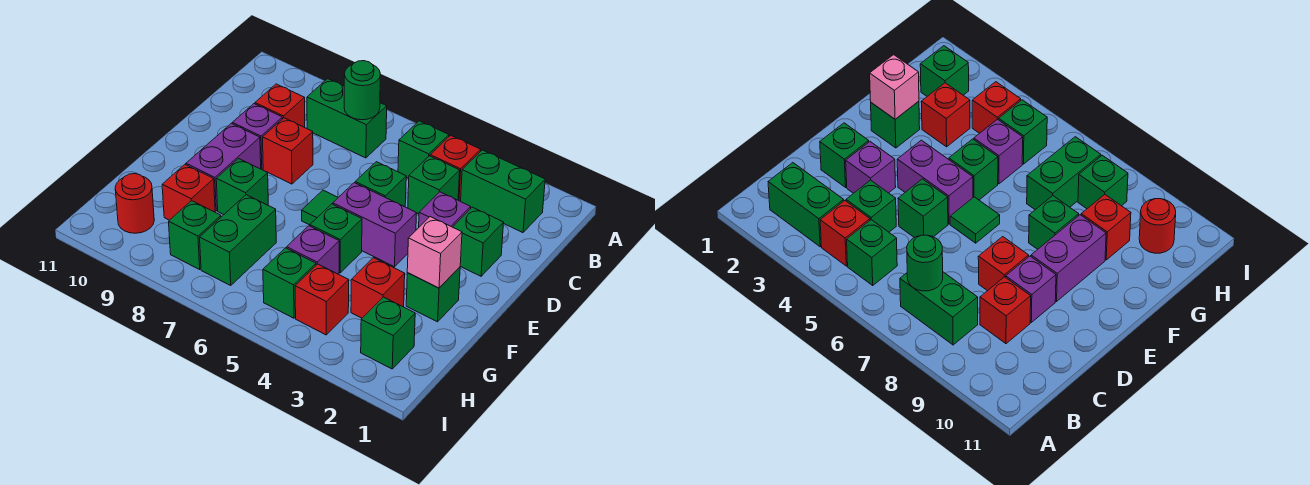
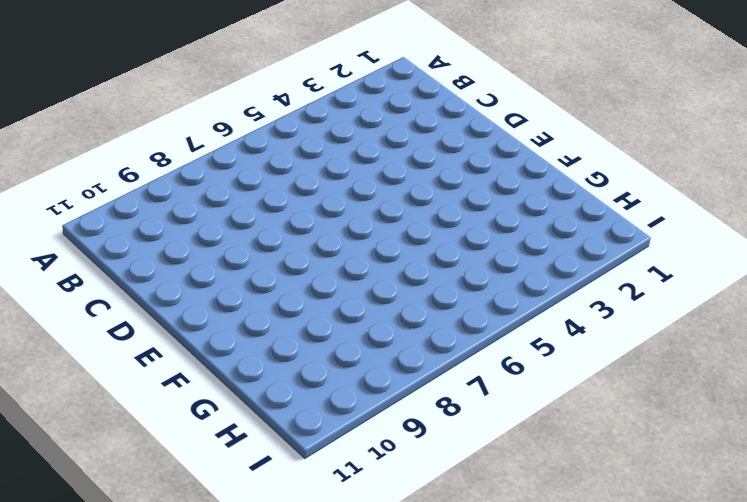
none -> green brick B2:B3 level 1
none -> red brick B4 level 1
none -> green brick B5 level 1

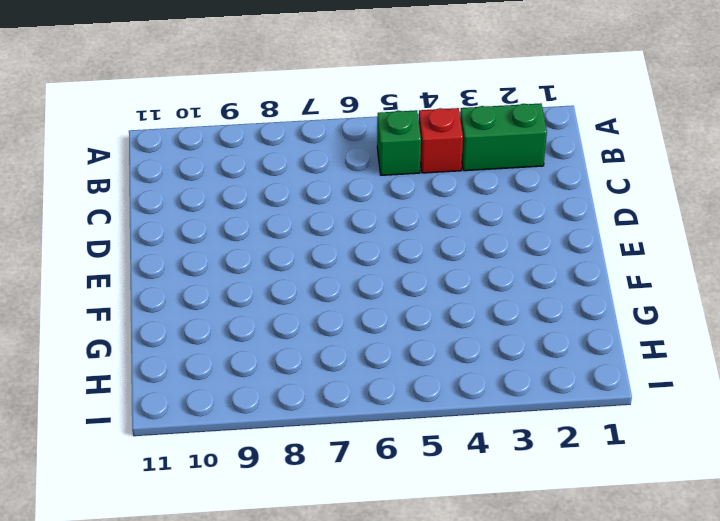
none -> green brick B7:B8 level 1
none -> green brick C4 level 1
none -> red brick C9 level 1

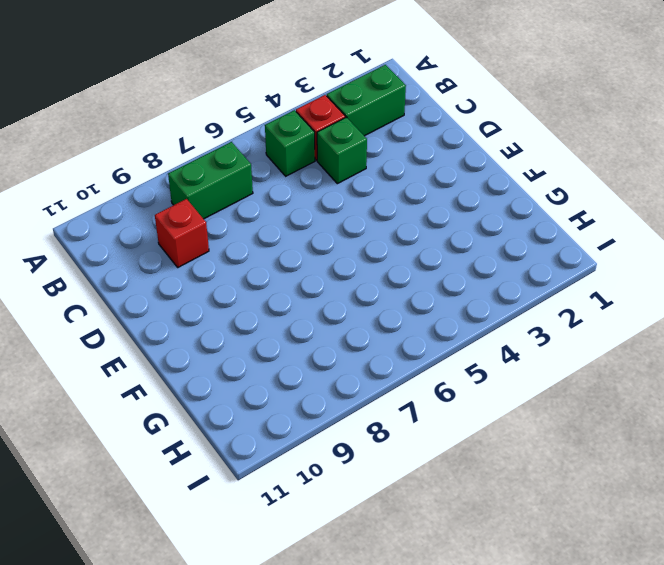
none -> green brick D2 level 1
none -> purple brick D3 level 1
none -> green brick D5 level 1

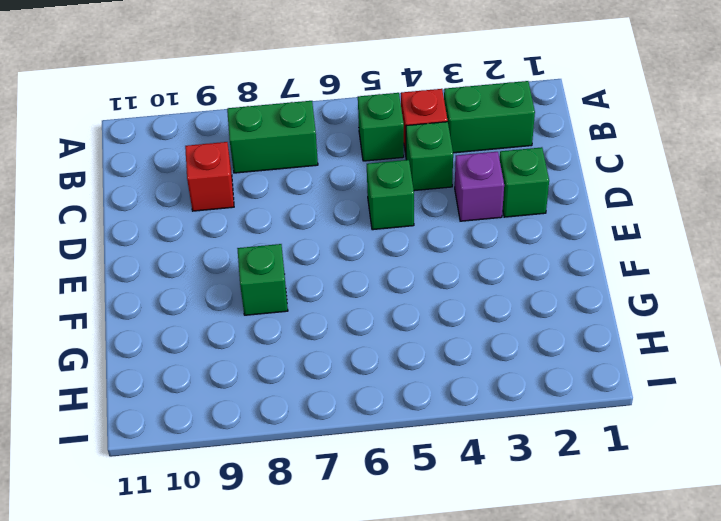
none -> red brick D8 level 1
none -> purple brick D9 level 1
none -> purple brick E4:E5 level 1

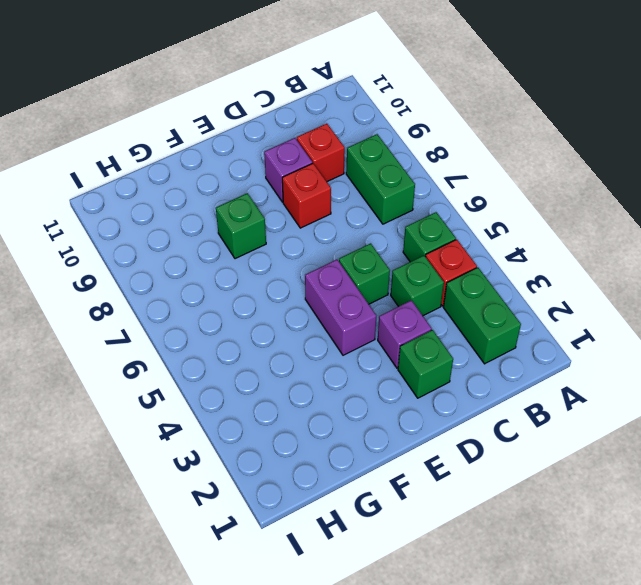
none -> green tile E6 level 1
none -> purple brick E9:F9 level 1
none -> green brick F2 level 1

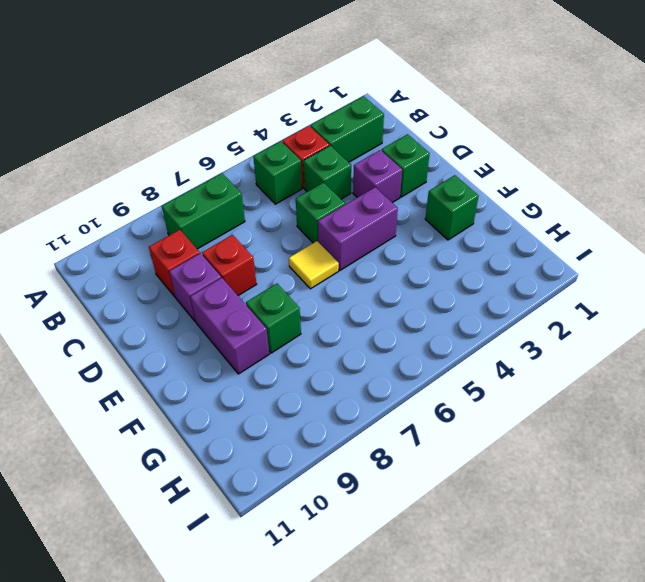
yellow tile E6 level 1 -> green tile E6 level 1
none -> green brick F5 level 1
none -> red brick G3 level 1
none -> purple brick G5 level 1

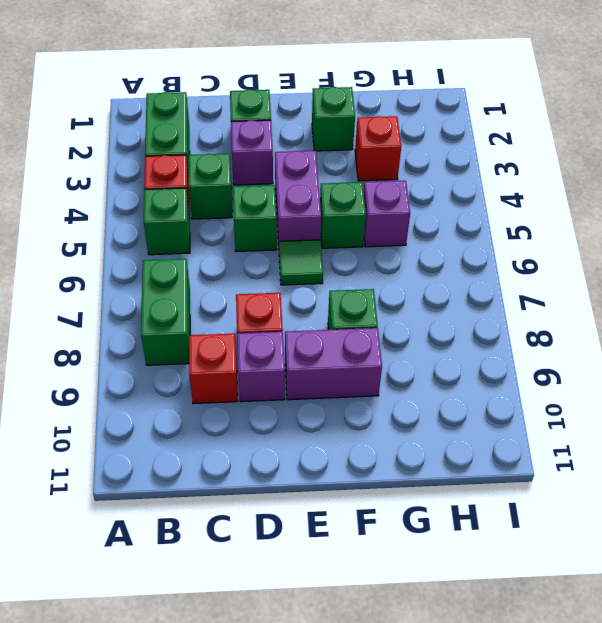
none -> green brick G7:H7 level 1
none -> red brick G9 level 1
none -> green brick H2 level 1

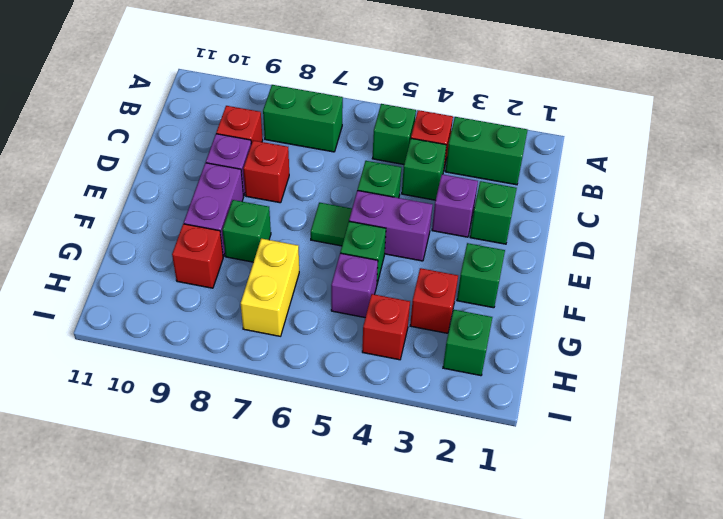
yellow brick G7:H7 level 1 -> green brick G7:H7 level 1
none -> green brick H5 level 1
none -> green brick H8 level 1
none -> red round brick H10 level 1

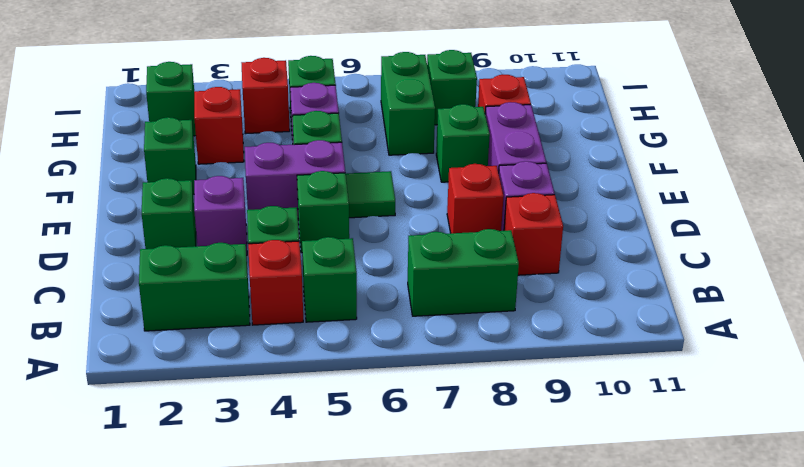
none -> red round brick H10 level 1
none -> green round brick B7 level 2
none -> pink brick F2 level 2

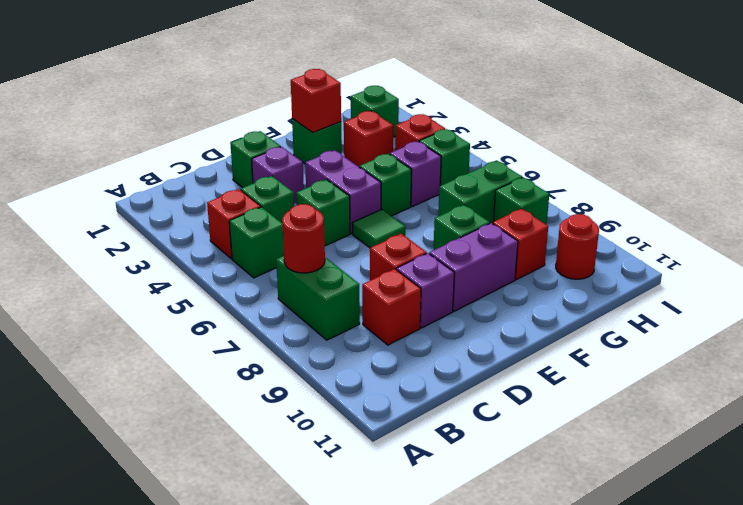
red round brick B7 level 2 -> green round brick B7 level 2
red brick F2 level 2 -> pink brick F2 level 2
none -> green brick B2:B3 level 1

